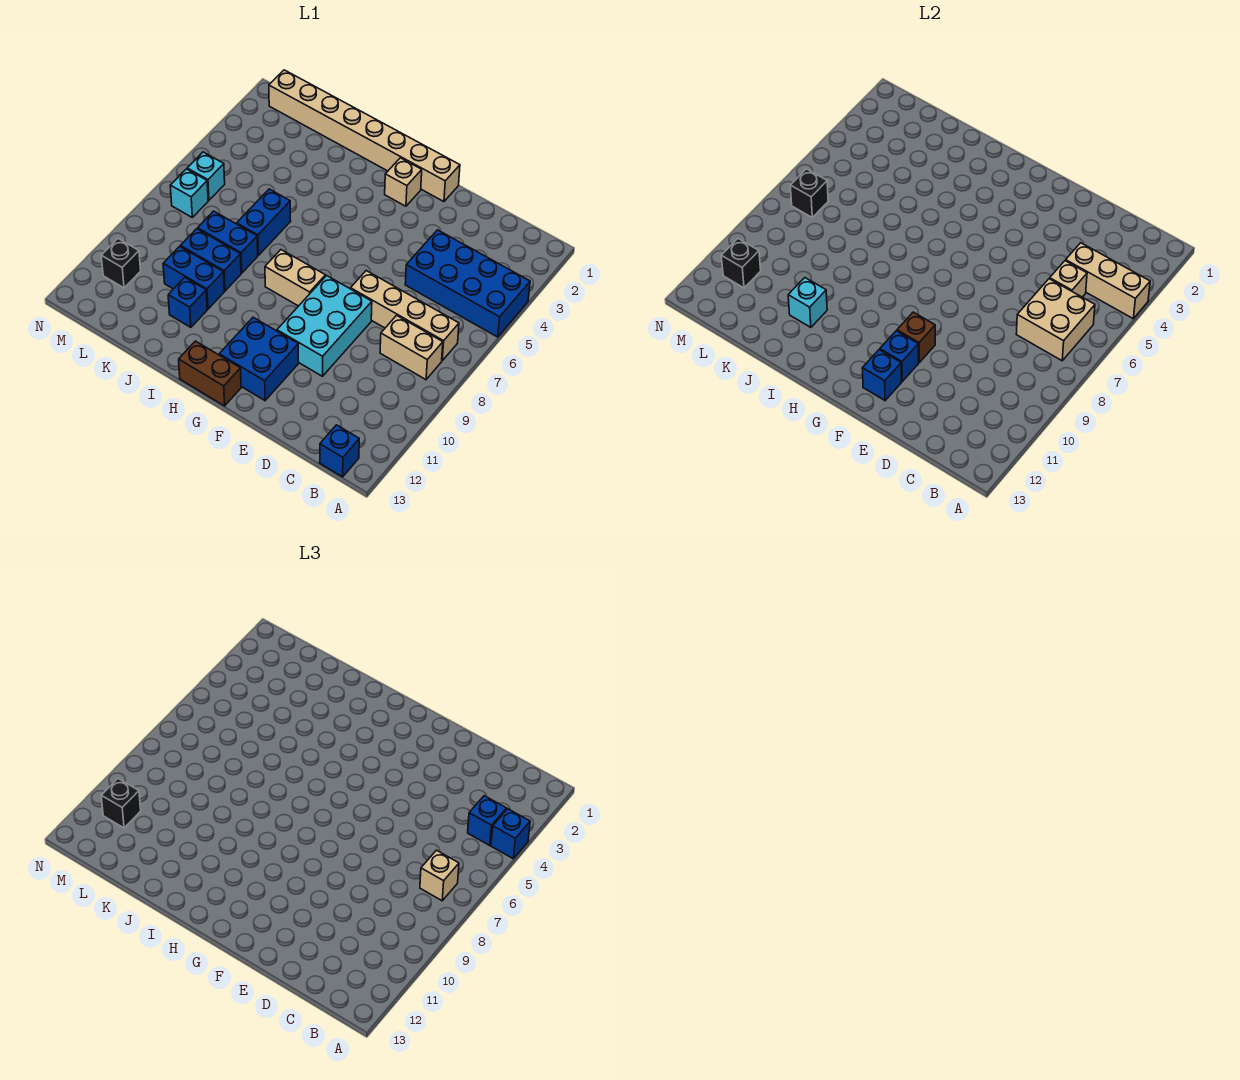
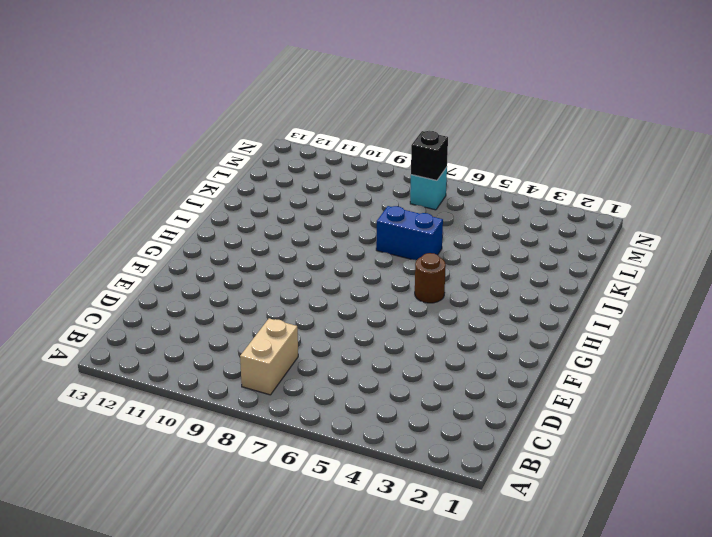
brown round brick H5 level 1 -> none
none -> blue brick A4:D5 level 1
none -> tan brick B7:E7 level 1
none -> blue brick B13 level 1
none -> cyan brick E8:F10 level 1

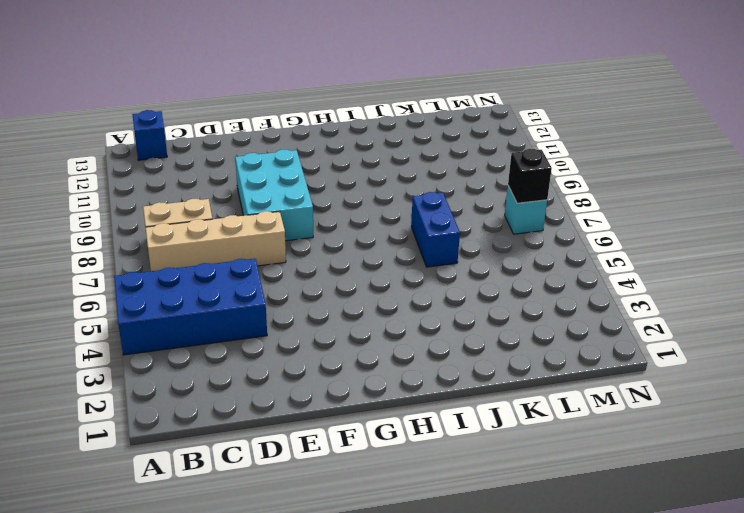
none -> tan brick F1:M1 level 1
none -> blue brick F11:G12 level 1
none -> tan brick G2 level 1
none -> tan brick G8:H8 level 1

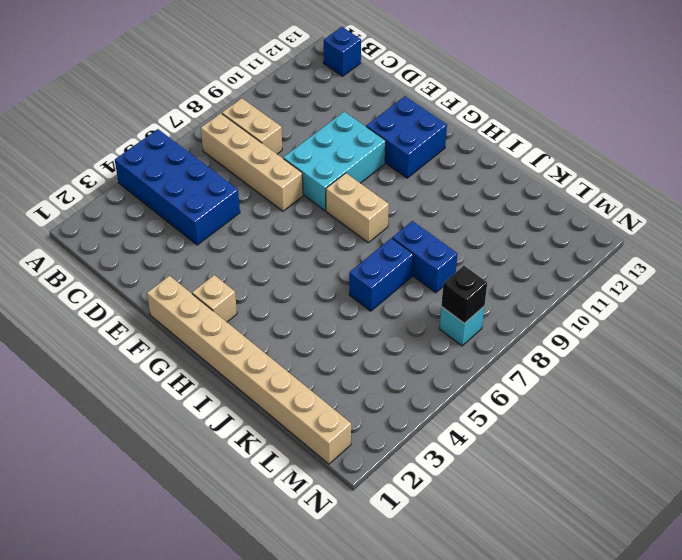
none -> brown brick G13:H13 level 1
none -> blue brick J9:K9 level 1
none -> blue brick J10:K10 level 1
none -> blue brick J11 level 1

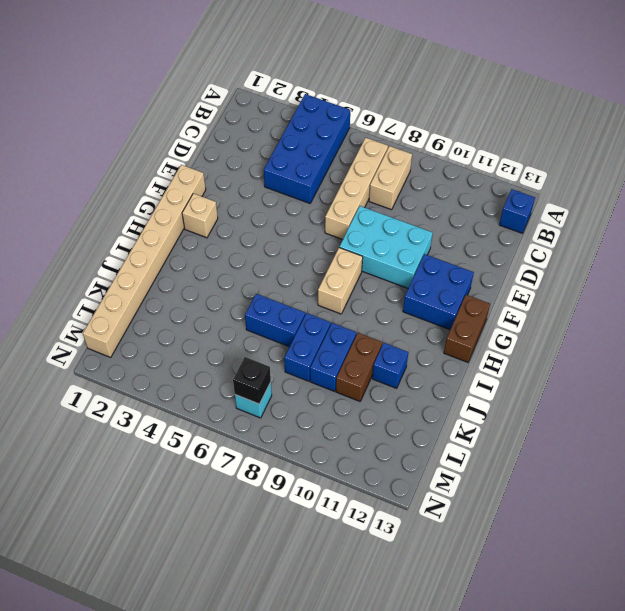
brown brick J10:K10 level 1 -> blue brick J10:K10 level 1
none -> cyan brick M6 level 1
none -> black brick M11 level 1
none -> tan brick A4:C4 level 2
none -> tan brick B6:C7 level 2

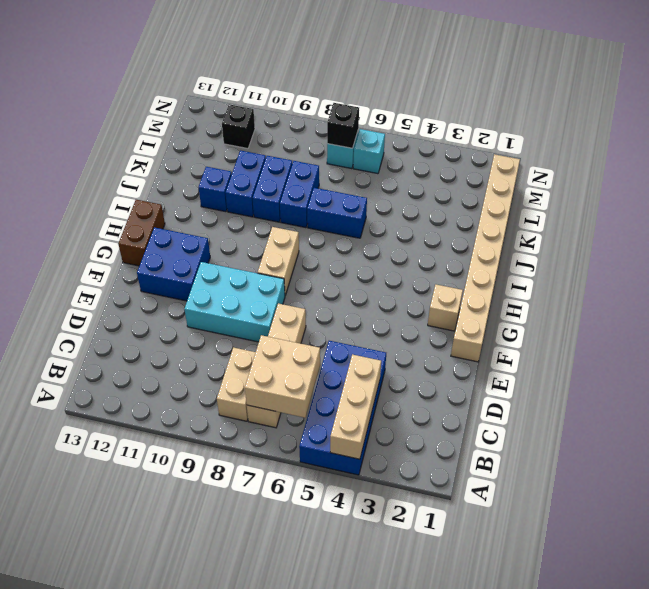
none -> blue brick B13 level 1
none -> tan brick C5 level 2
none -> brown brick F10 level 2
none -> blue brick F11 level 2

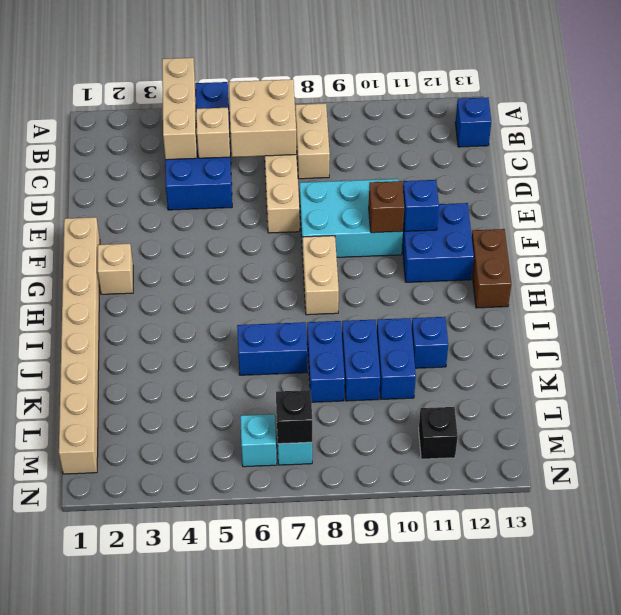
none -> blue brick F12 level 2
none -> cyan brick J11 level 2
none -> black brick M11 level 2
none -> blue brick A4 level 3

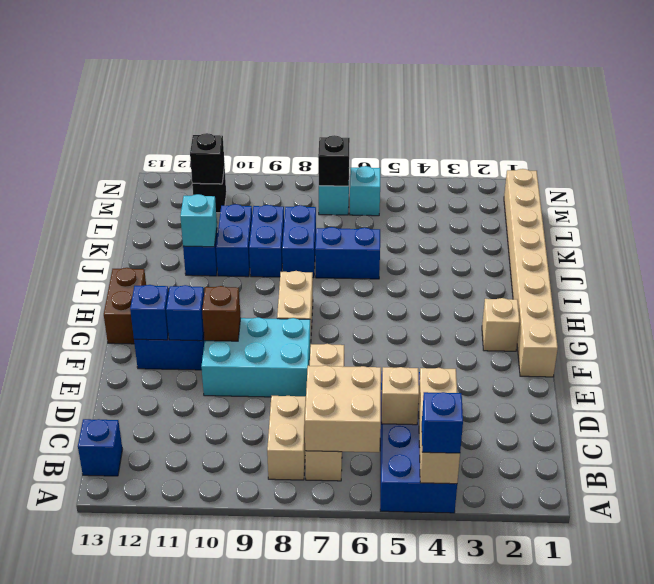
none -> blue brick B4 level 3
none -> tan brick B7 level 3
none -> black brick M11 level 3

